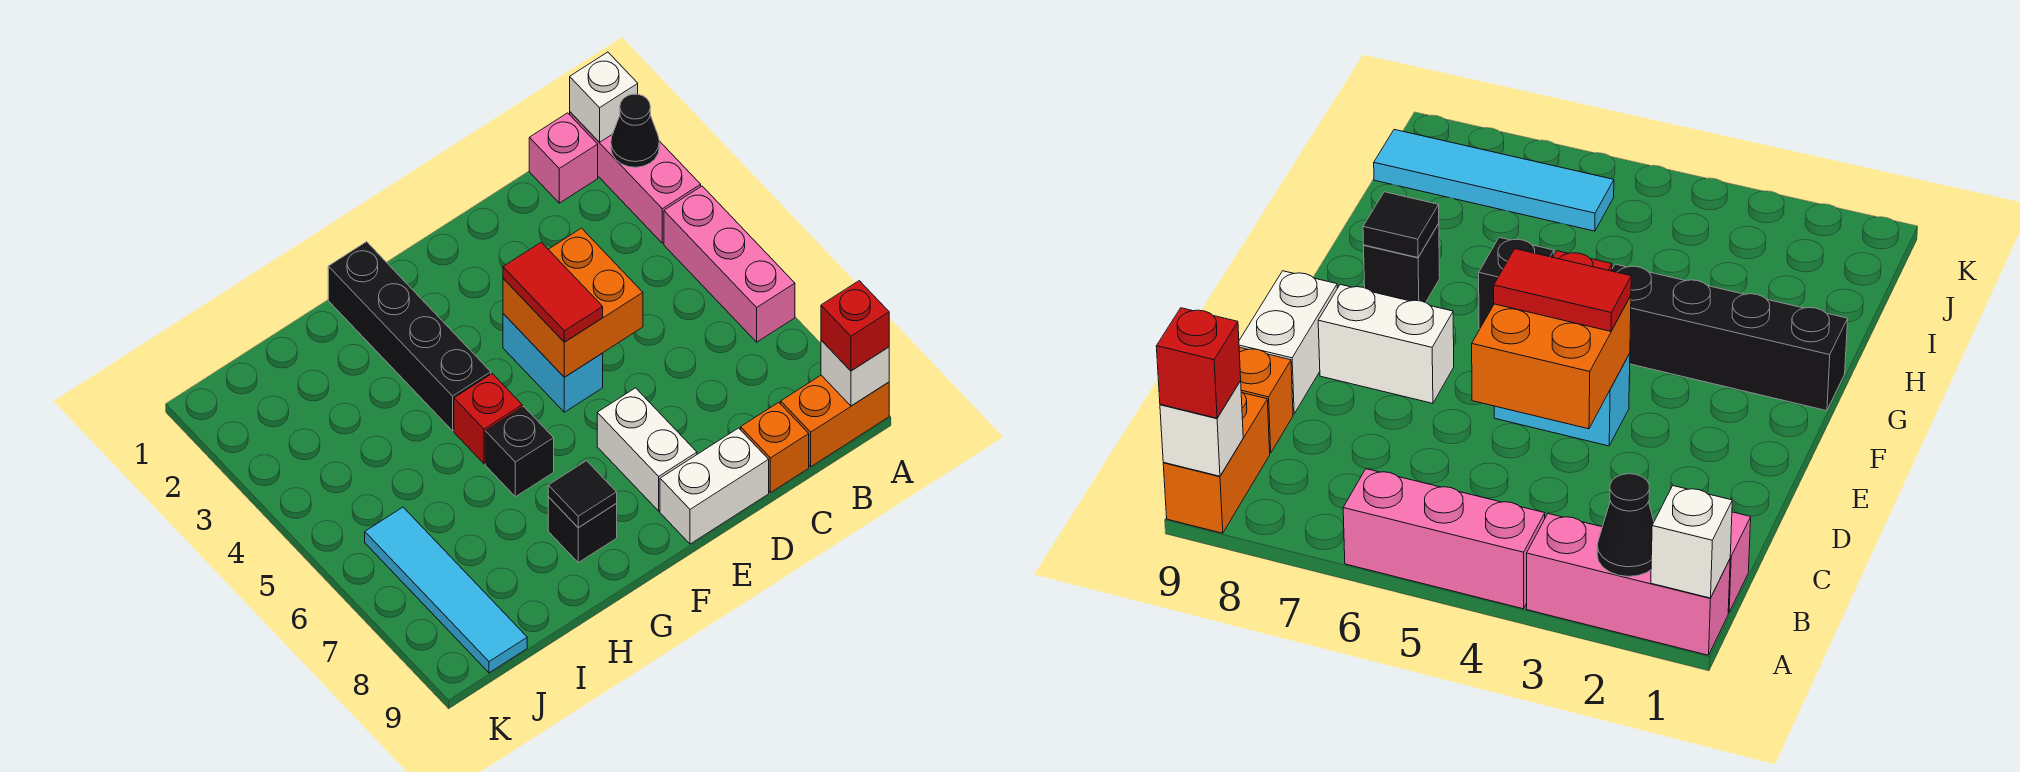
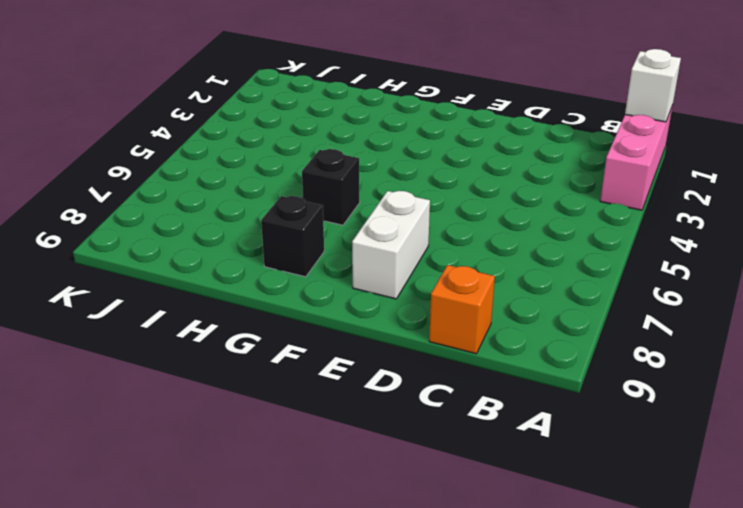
none -> pink brick A4:A6 level 1
none -> orange brick A9:B9 level 1
none -> pink brick B1 level 1

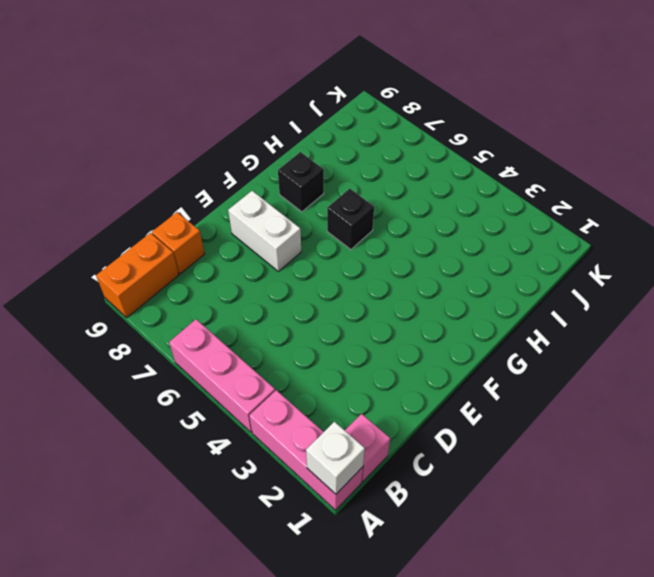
none -> white brick D9:E9 level 1
none -> cyan brick E4:E5 level 1
none -> black brick G1:G4 level 1

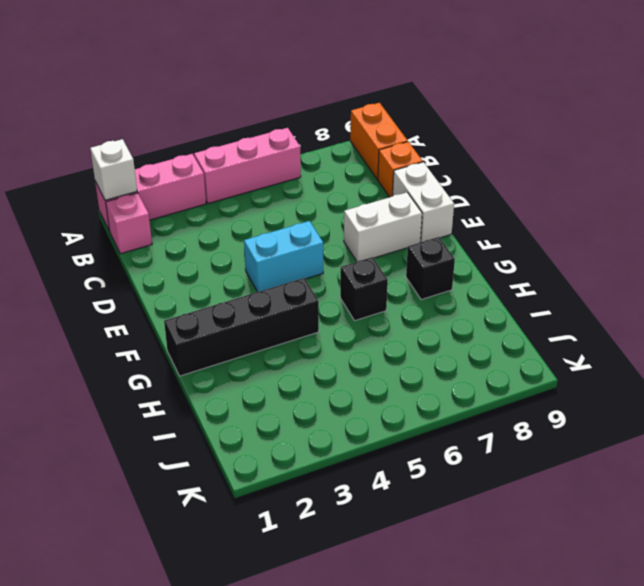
none -> red brick G5 level 1
none -> cyan tile J6:J9 level 1
none -> black cone A2 level 2

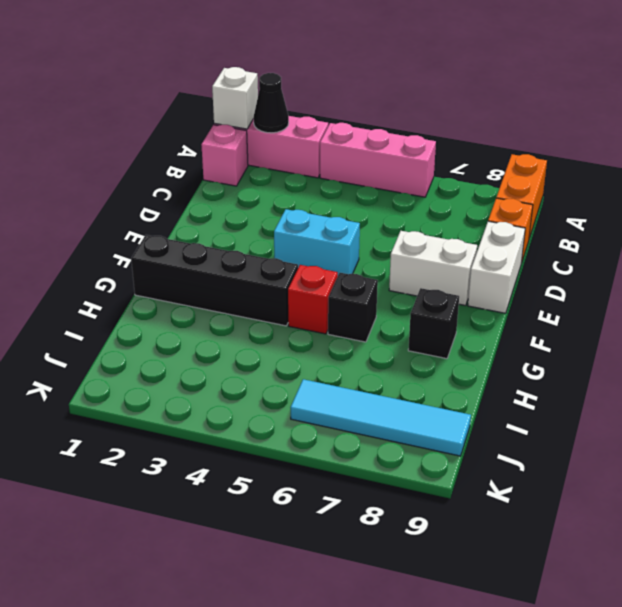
none -> white brick A9 level 2
none -> orange brick D4:E5 level 2
none -> black tile G8 level 2

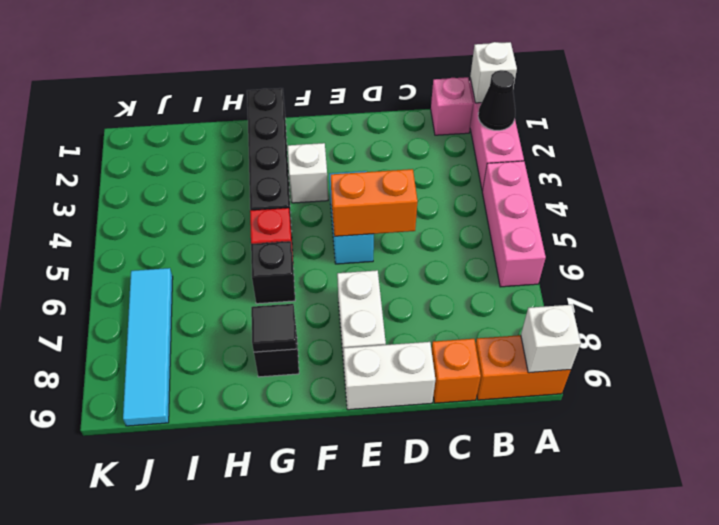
orange brick D5:E5 level 2 -> orange brick D4:E5 level 2
white brick F3 level 1 -> none
none -> red brick A9 level 3
none -> red tile E4:E5 level 3

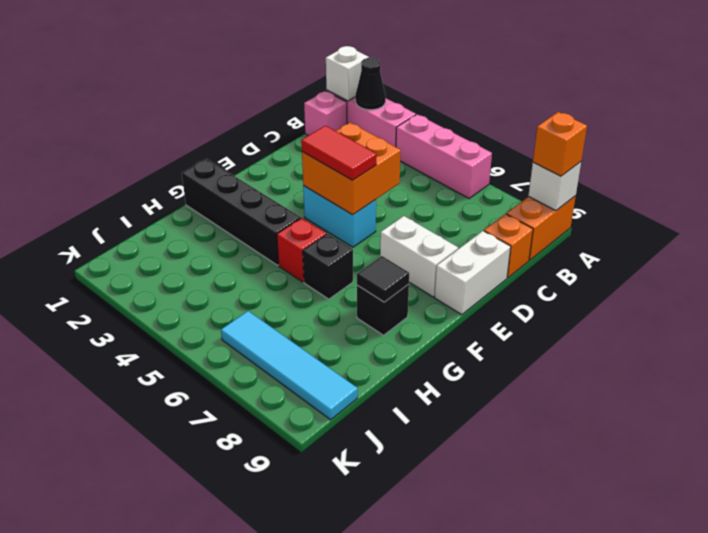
orange brick A9 level 3 -> red brick A9 level 3

